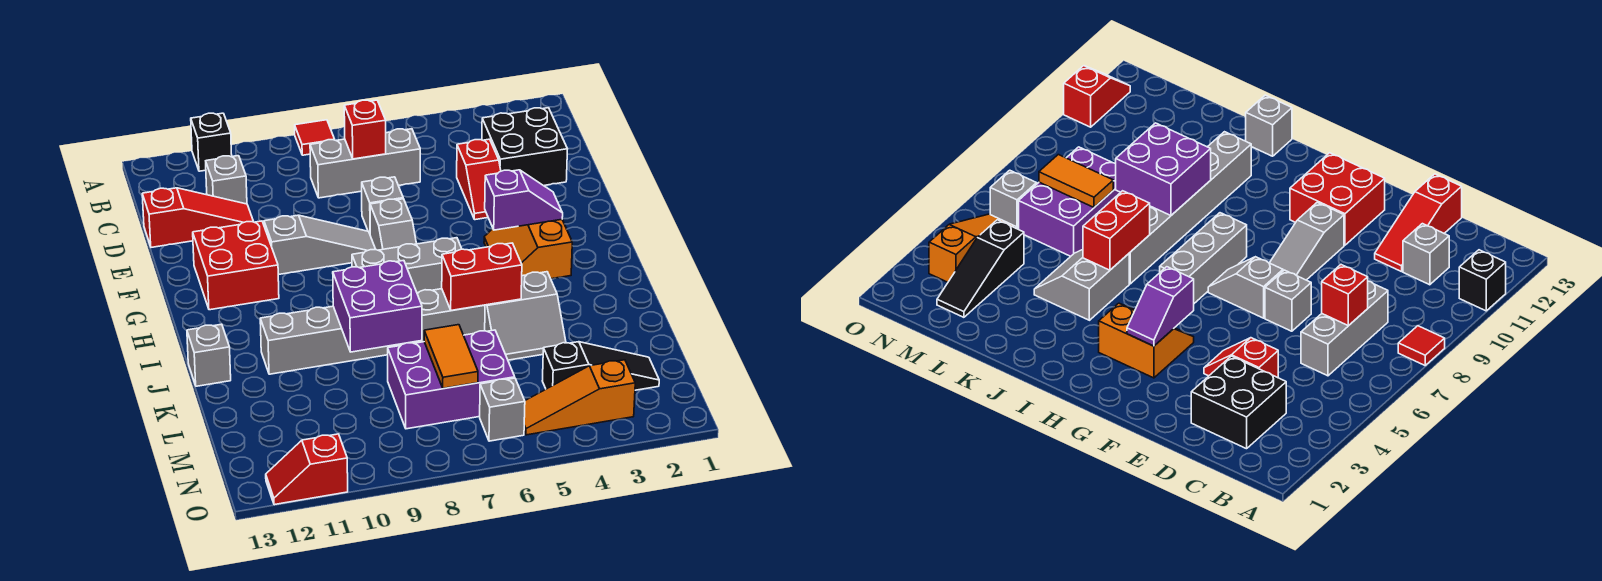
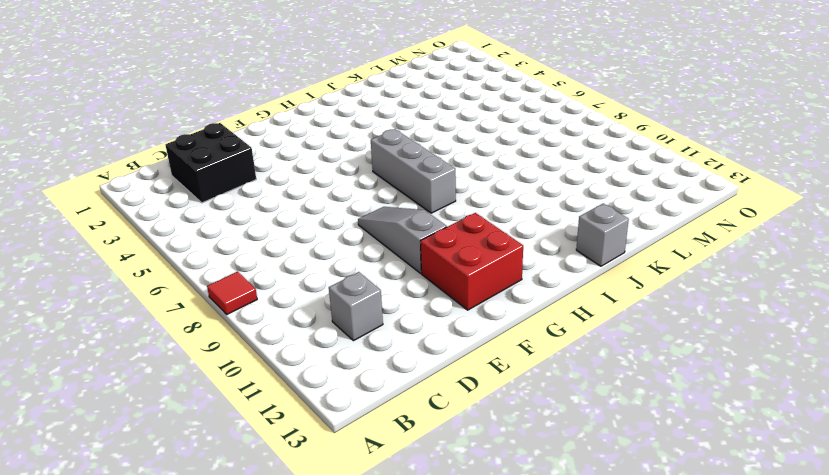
none -> black brick A11 level 1
none -> grey brick C6:C8 level 1
none -> red slope D4:E4 level 1 top D

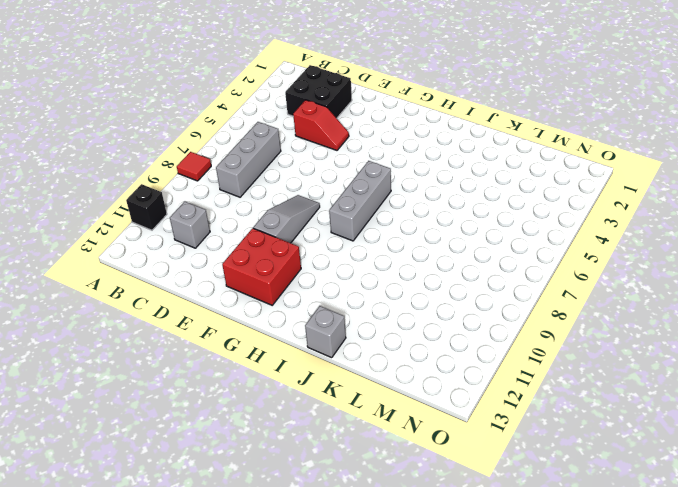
none -> red slope D11:D13 level 1 top 13
none -> grey brick E7 level 1
none -> grey slope F7:G7 level 1 top F

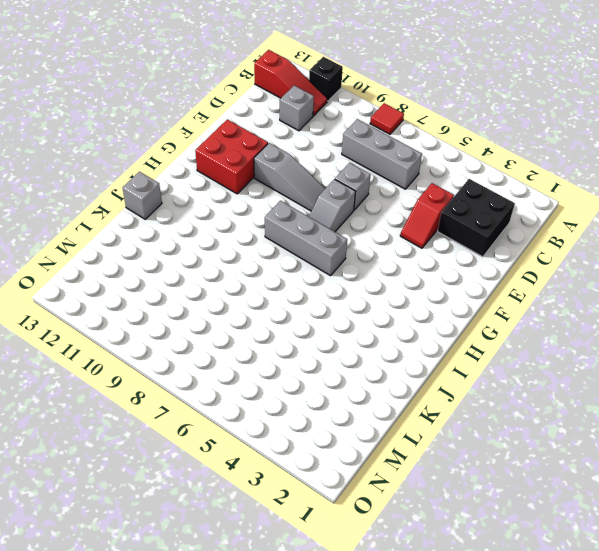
red slope B11:B13 level 1 top 13 -> red slope D11:D13 level 1 top 13
none -> orange slope G3:H4 level 1 top 3
none -> grey slope J4:K5 level 1 top J
none -> grey brick J6:J11 level 1

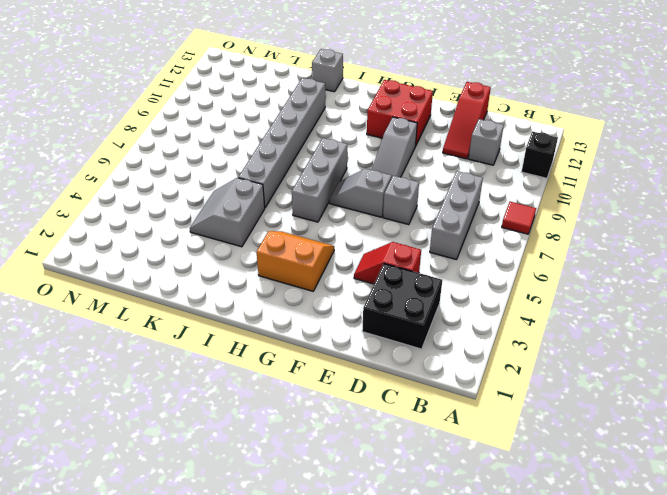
none -> purple brick L6:M8 level 1
none -> black slope M2:M4 level 1 top 4
none -> orange slope N3:N5 level 1 top 3

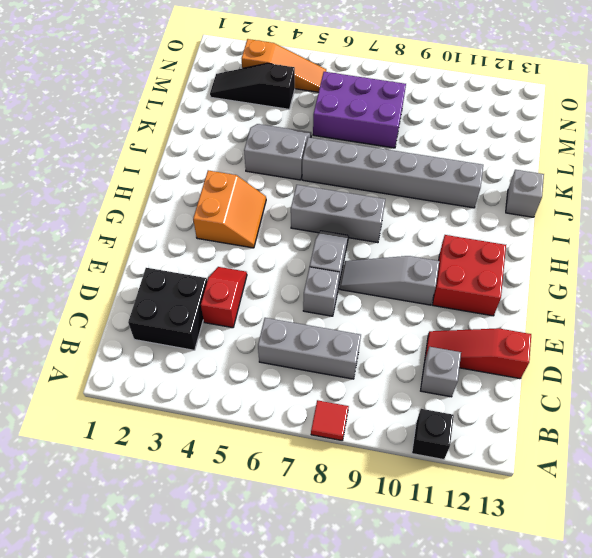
none -> grey brick N6 level 1
none -> red slope O11:O12 level 1 top 11
none -> red brick C7 level 2

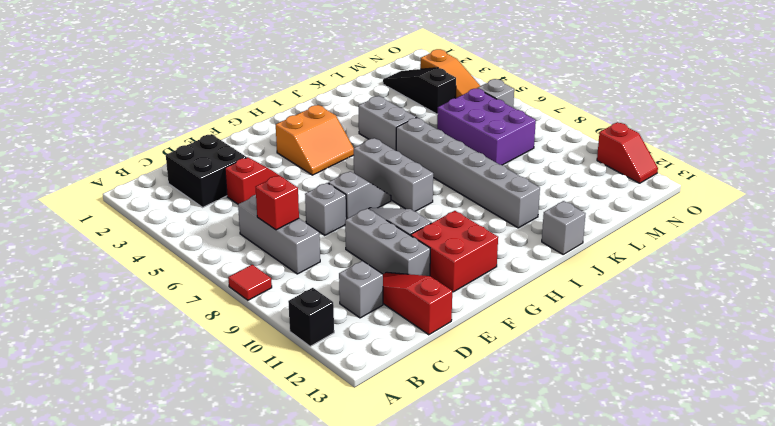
grey brick E9:E11 level 1 -> none
none -> purple slope G3:G4 level 2 top 4
none -> red brick J5:J6 level 2
none -> purple brick J8:K9 level 2

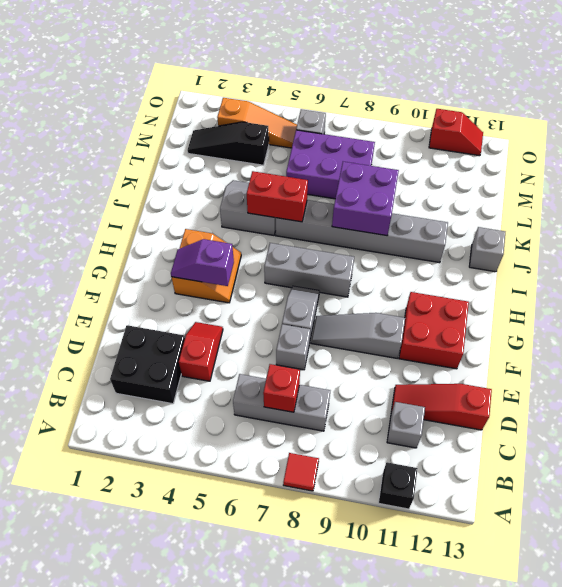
none -> orange tile L7:M7 level 2

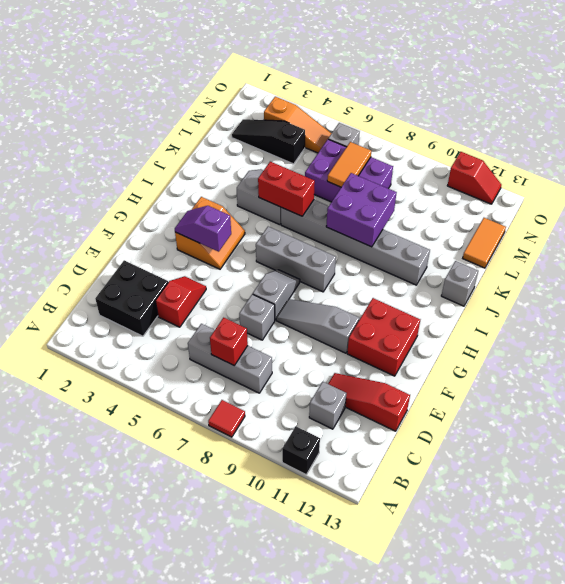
orange tile L13:M13 level 1 -> none

